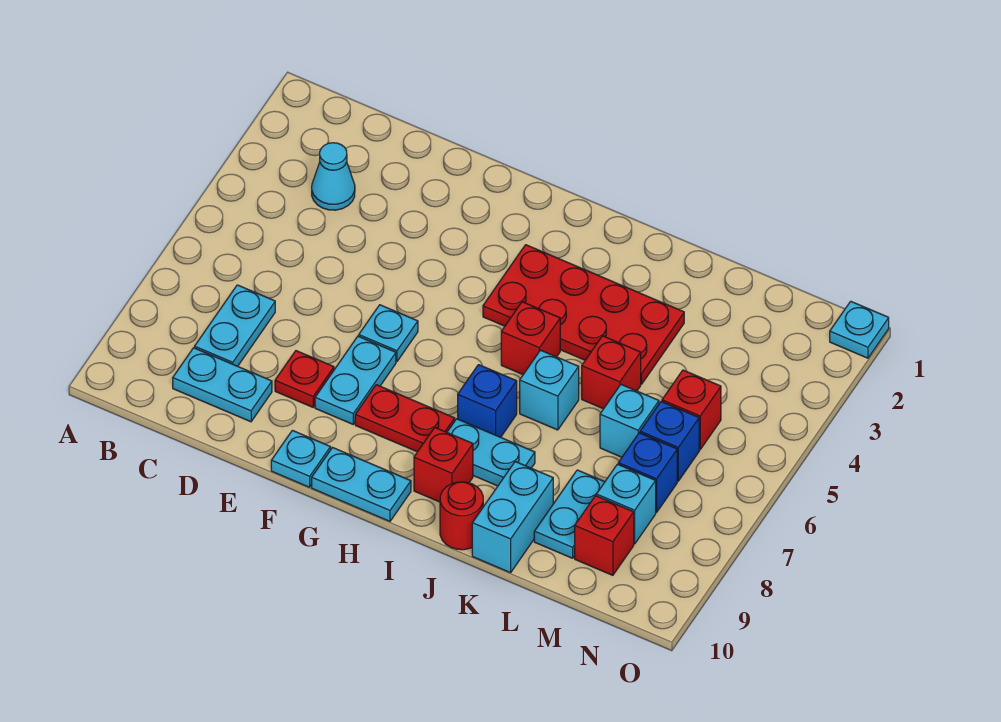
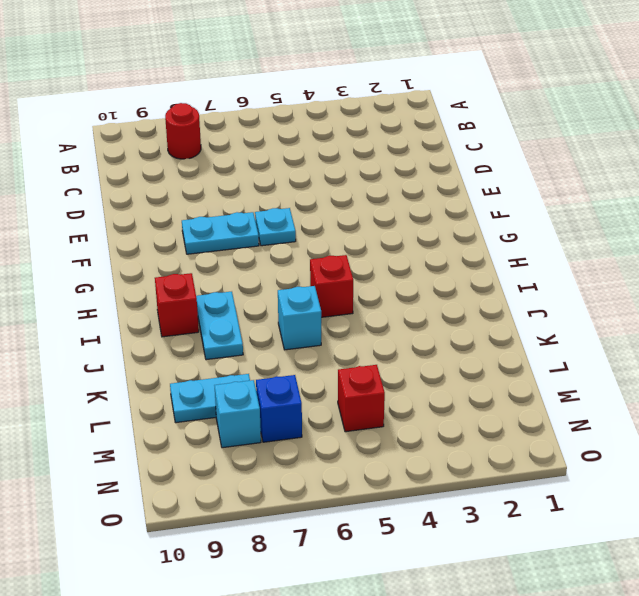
red round brick B8 level 1 -> red round brick J10 level 1
none -> cyan cone C3 level 1
none -> cyan plate C7:C8 level 1
none -> cyan plate C9:D9 level 1

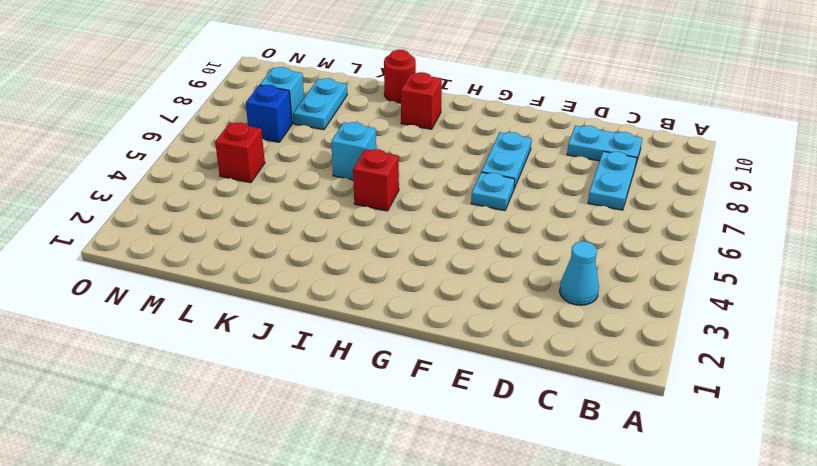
none -> red plate E8 level 1
none -> cyan plate F10 level 1
none -> red plate G8:H8 level 1

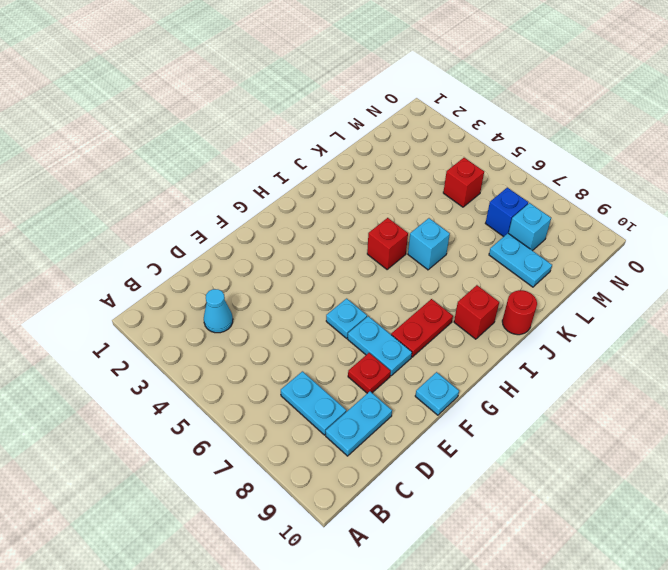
none -> cyan plate G10:H10 level 1
none -> red plate H3:K4 level 1
none -> blue brick I7 level 1

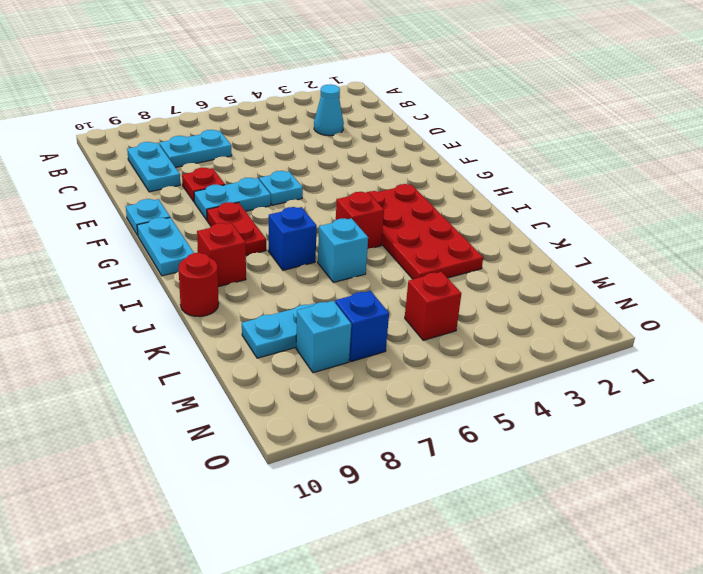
none -> cyan plate I8:J8 level 1
none -> red brick K5 level 1
none -> cyan brick K9:K10 level 1

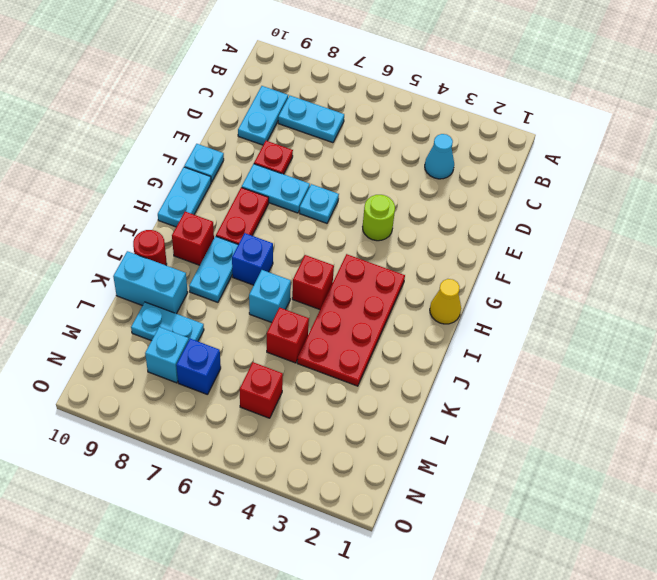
lime round brick F4 level 1 -> none
yellow cone H1 level 1 -> none
none -> cyan brick L6 level 1
none -> blue brick M6 level 1
none -> red brick M9 level 1

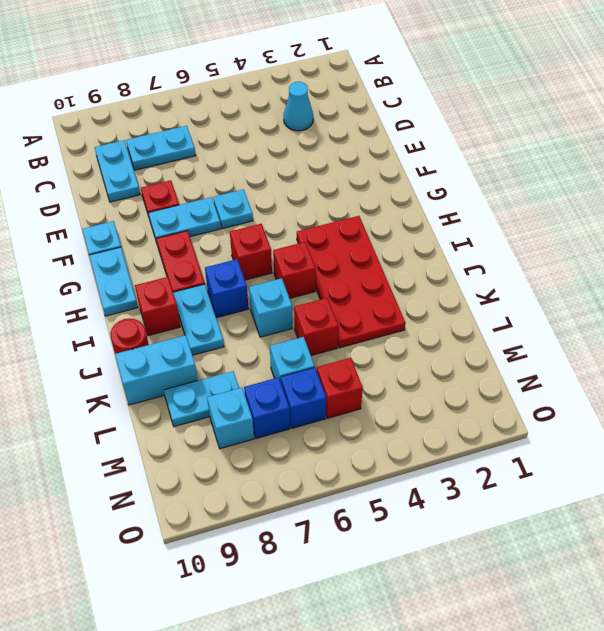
red brick H6 level 1 -> red brick M9 level 1
none -> cyan plate O1 level 1

